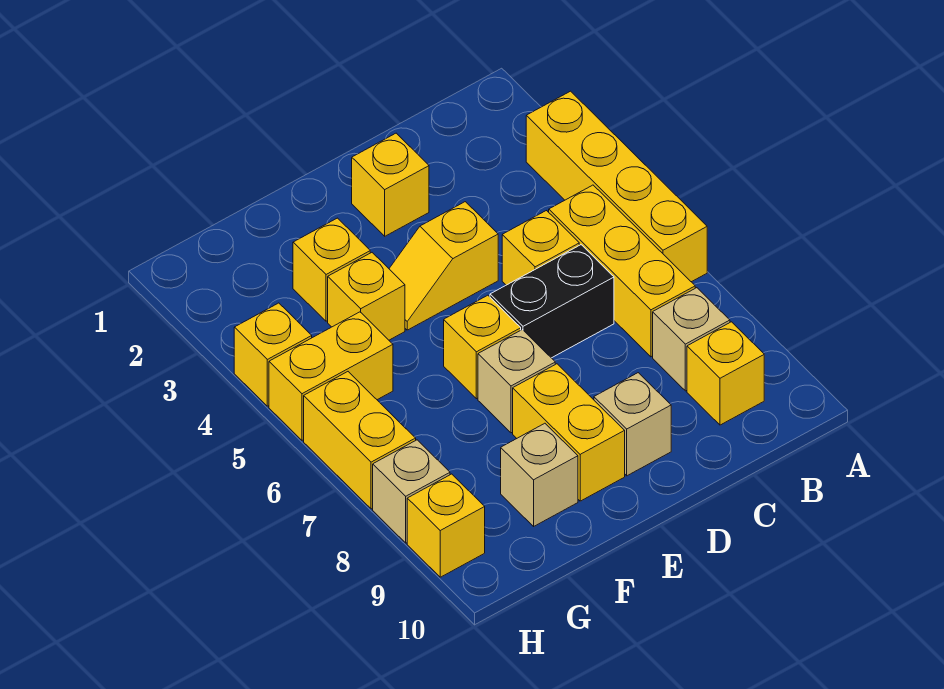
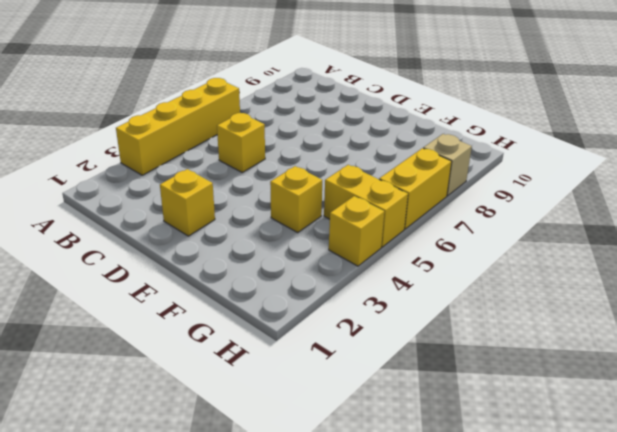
none -> yellow brick B5:B7 level 1
none -> tan brick B8 level 1
none -> yellow brick B9 level 1

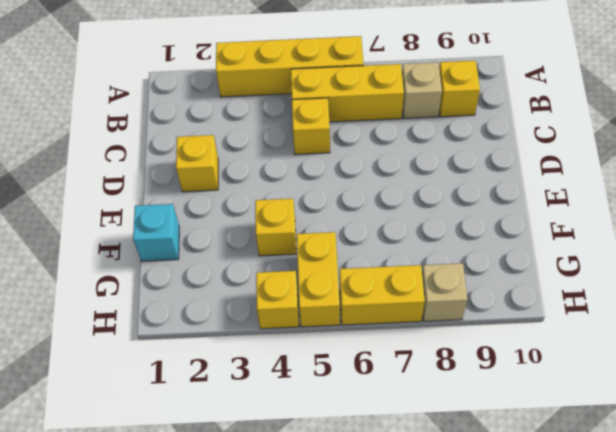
cyan brick F1 level 1 -> none
none -> black brick C6:D6 level 1
none -> yellow slope D4:E4 level 1 top D
none -> tan brick D9 level 1

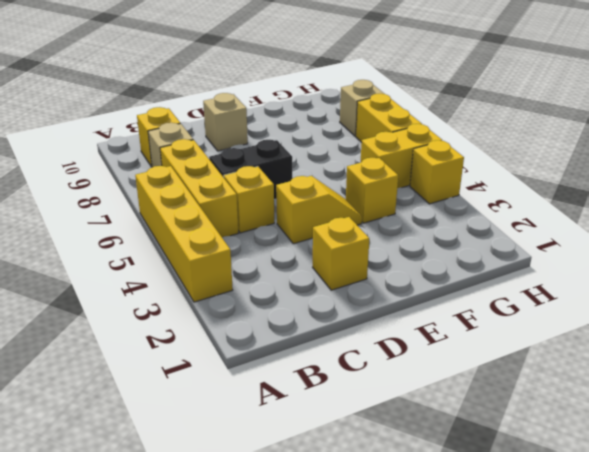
none -> yellow brick E6 level 1
none -> tan brick E7 level 1
none -> yellow brick E8:E9 level 1

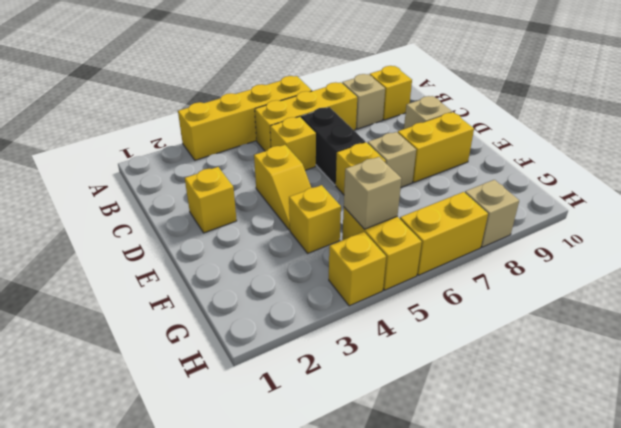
tan brick G5 level 2 -> tan brick F9 level 1
none -> yellow brick F3 level 1
none -> yellow brick H9 level 1

